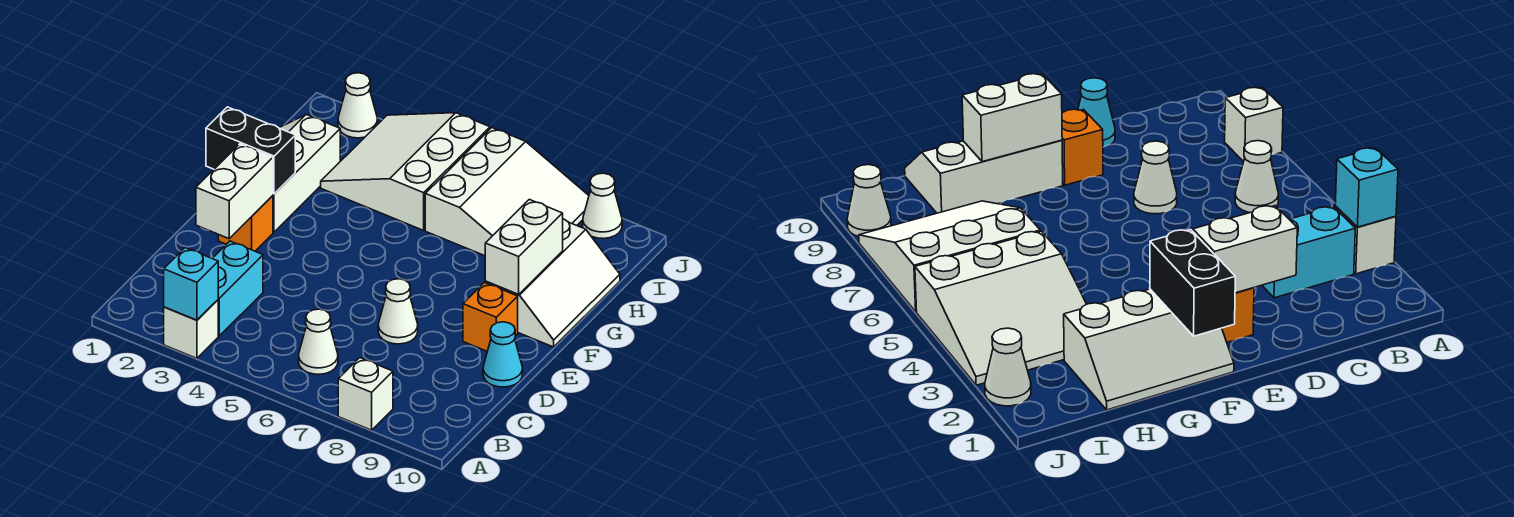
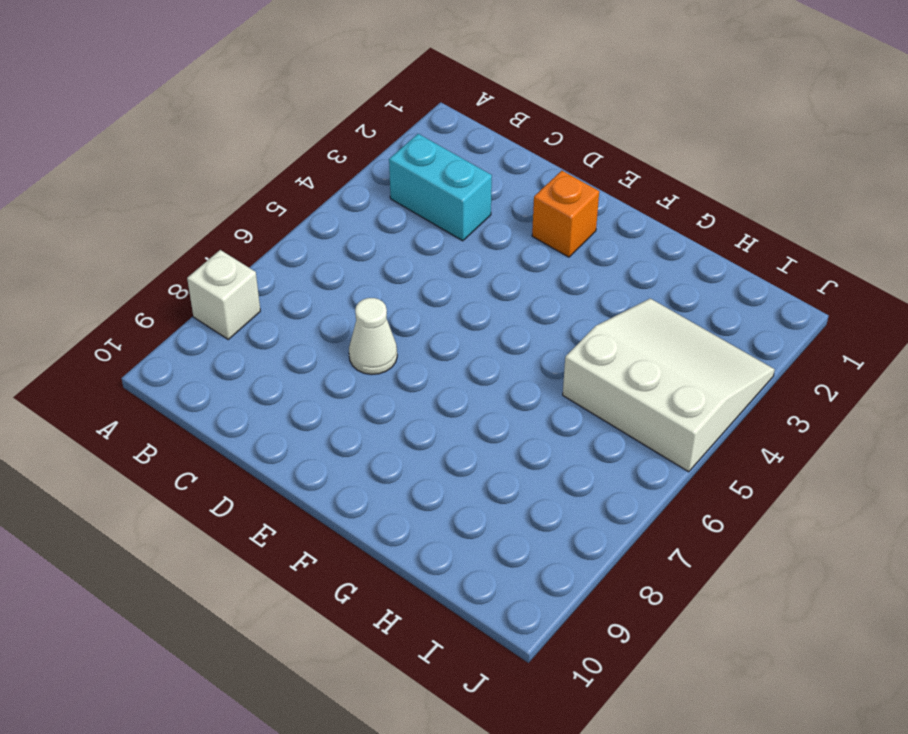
none -> white brick A3 level 1
none -> white cone B6 level 1
none -> cyan cone D10 level 1

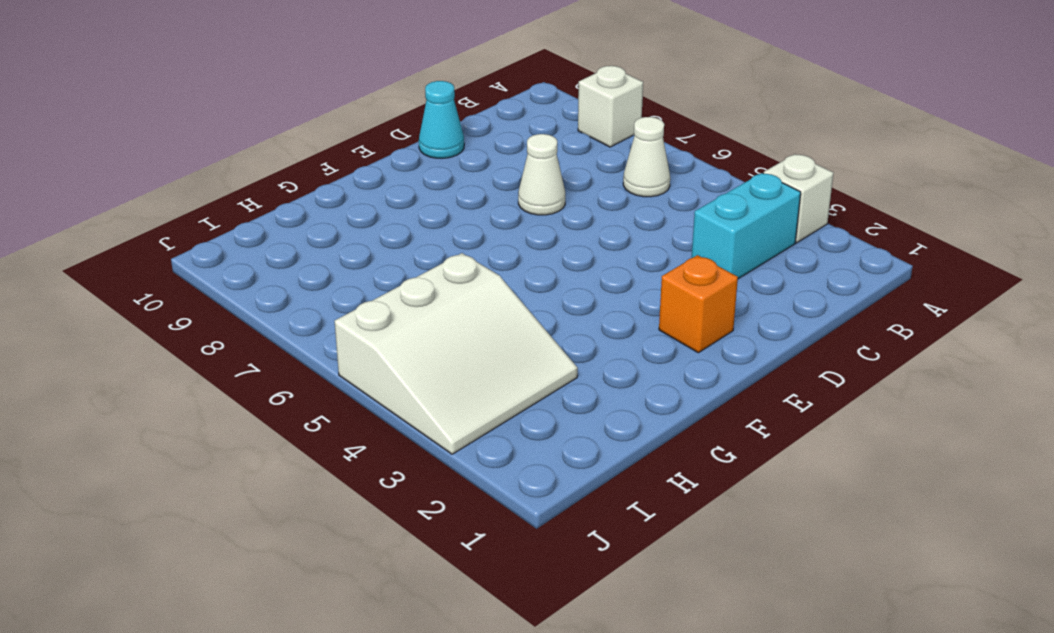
none -> orange brick E9 level 1
none -> white slope F1:H2 level 1 top 2
none -> white slope F9:H10 level 1 top 9

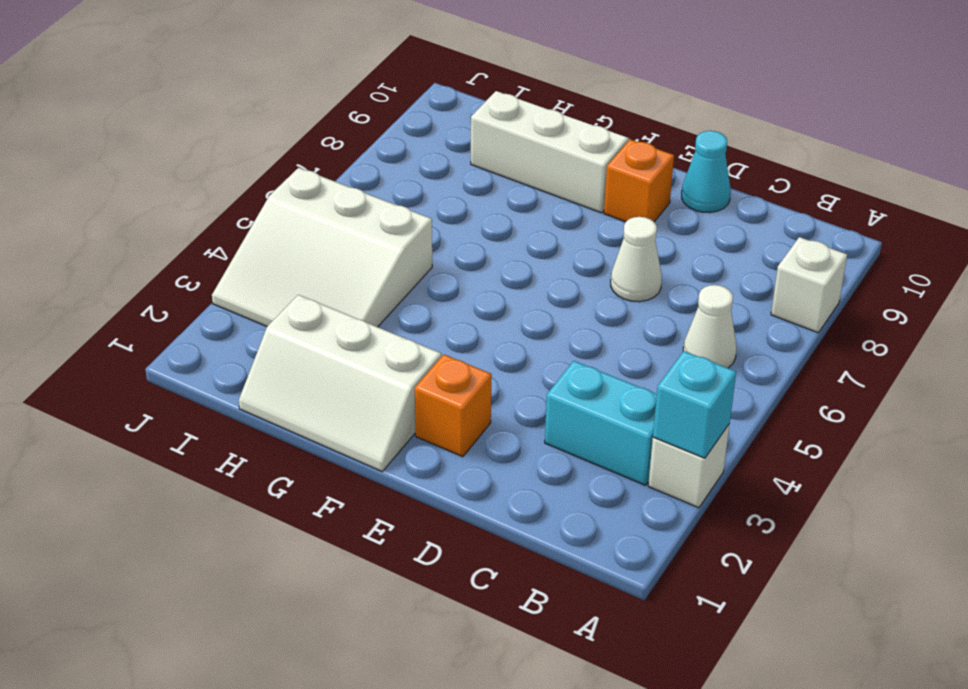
none -> white slope H6:J8 level 1 top 6
none -> white cone J2 level 1
none -> white cone J9 level 1

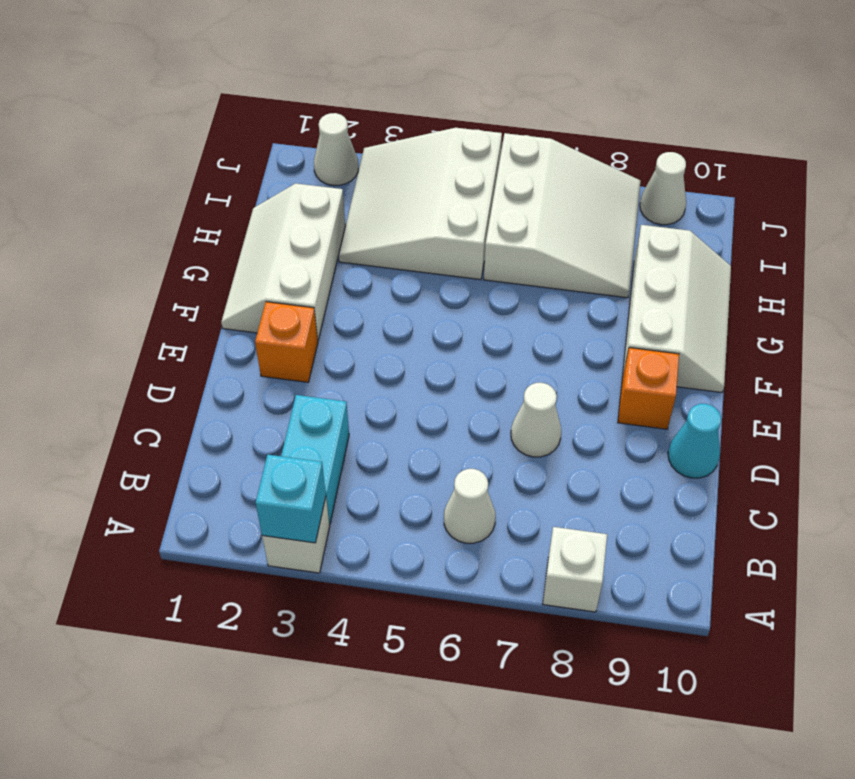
none -> white brick D2:E2 level 2
none -> black brick F1:F2 level 2
none -> white brick F9:G9 level 2

